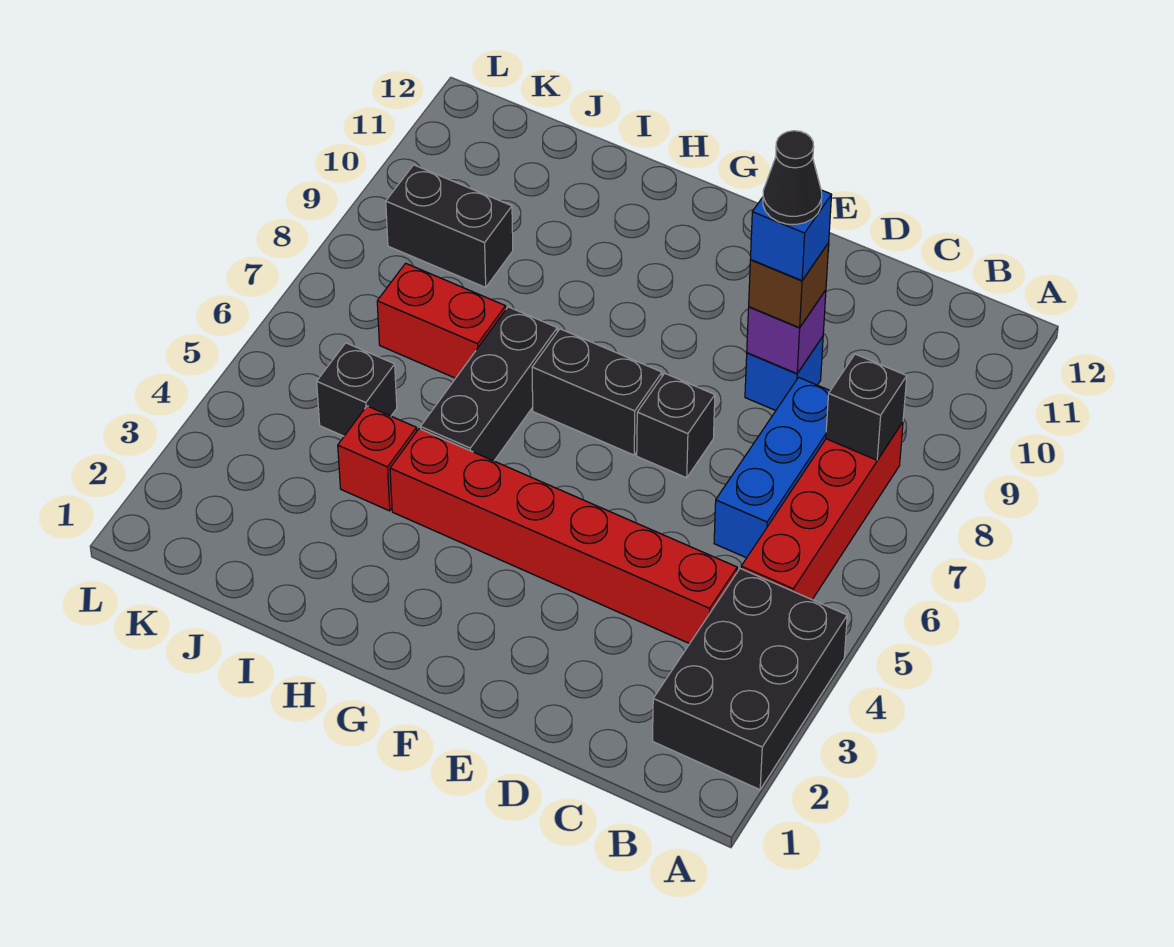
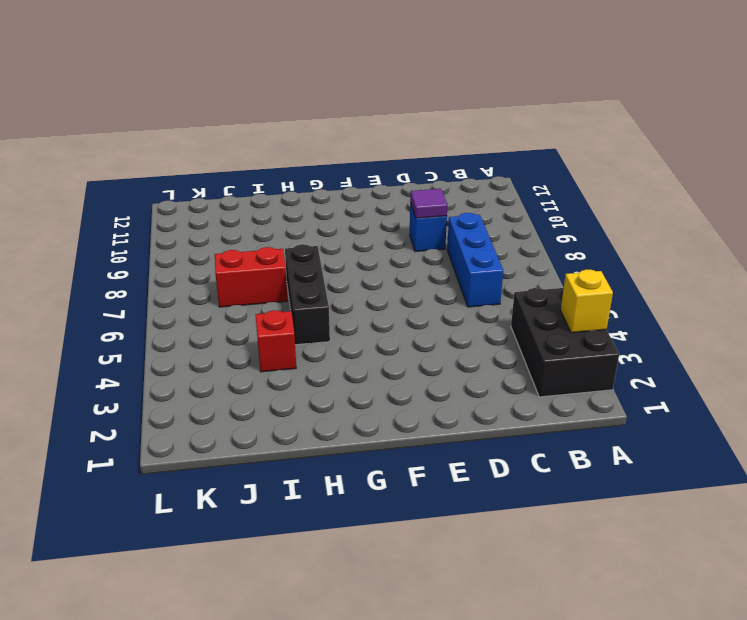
yellow brick A3 level 2 -> none
purple tile D9 level 2 -> purple brick D9 level 2
none -> red brick B5:B8 level 1
none -> red brick C4:H4 level 1
none -> black brick E7 level 1

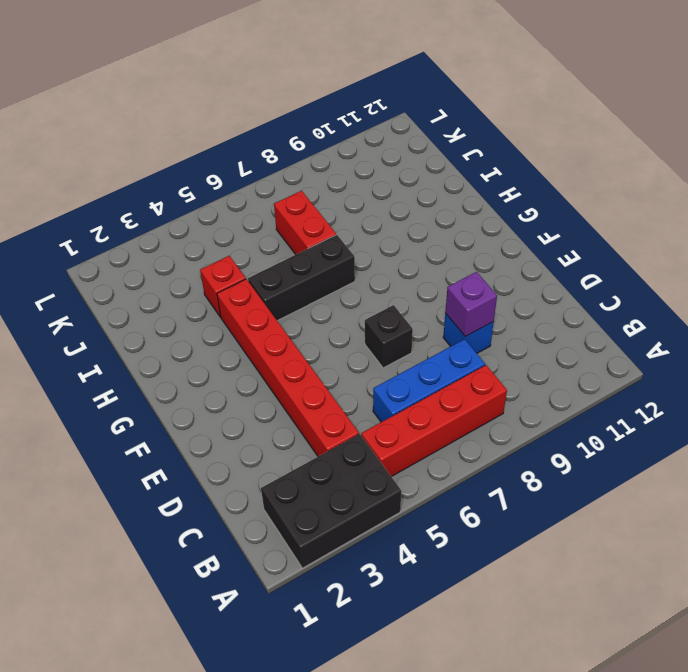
none -> black brick F7:G7 level 1
none -> black brick J5 level 1
none -> black brick J9:K9 level 1

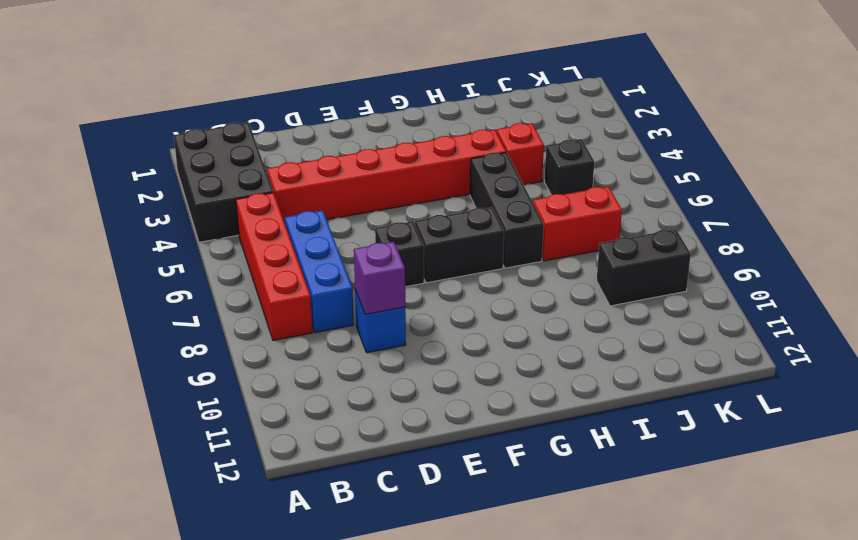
none -> black brick B8 level 2
none -> brown brick D9 level 3
none -> blue brick D9 level 4

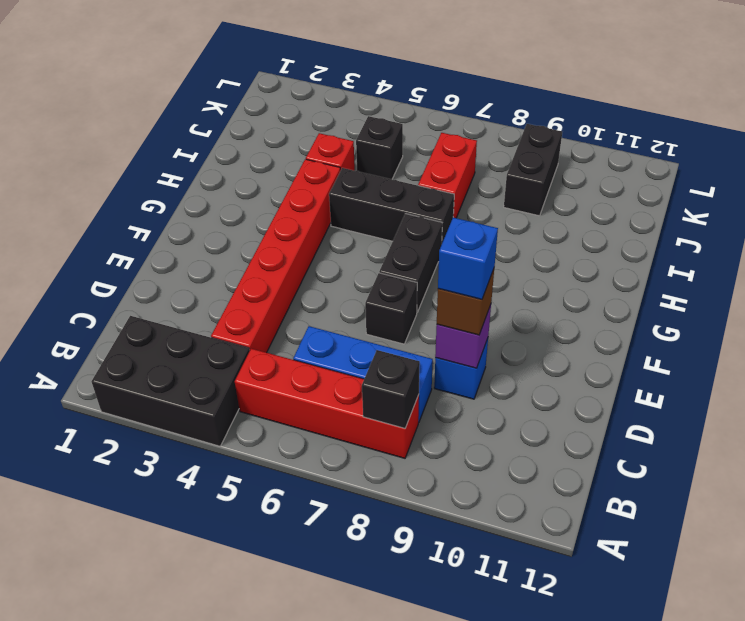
none -> black cone D9 level 5

